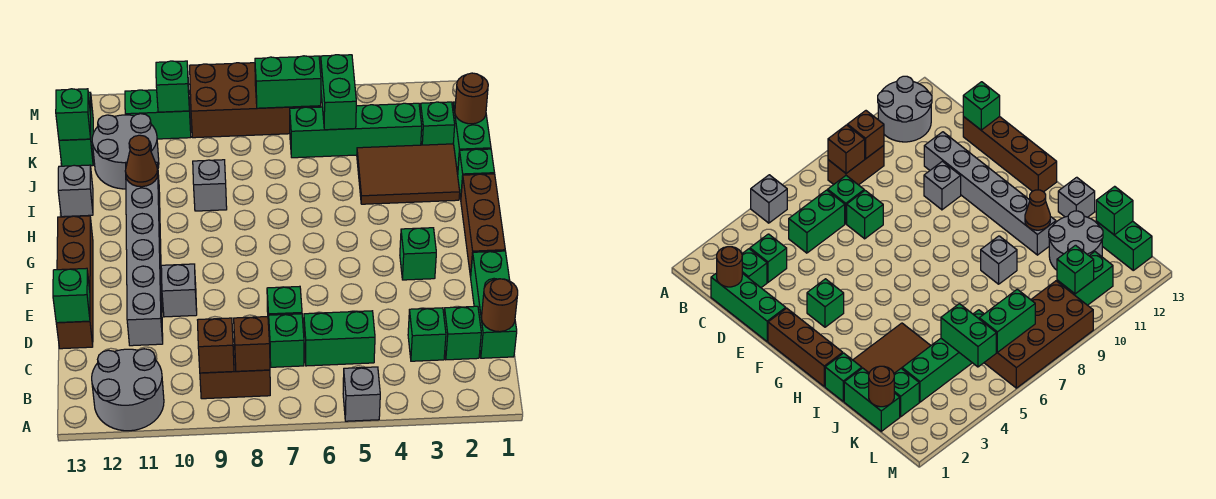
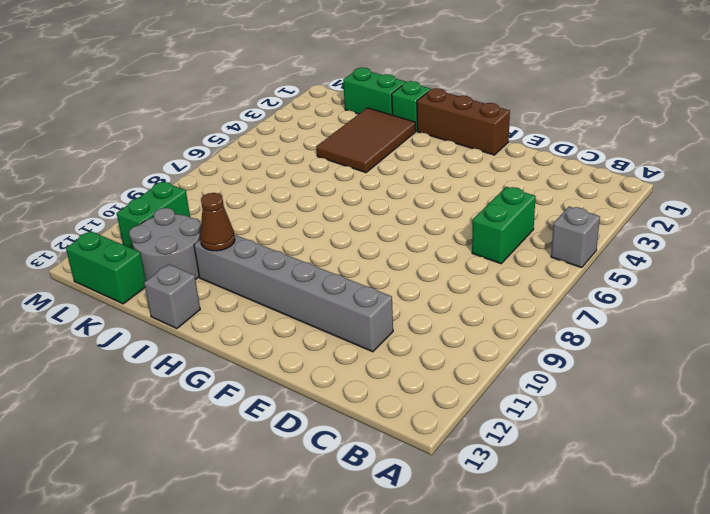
none -> grey round brick A11:B12 level 1
none -> brown brick B8:B9 level 1
none -> green brick C1:E1 level 1
none -> green brick C2 level 1

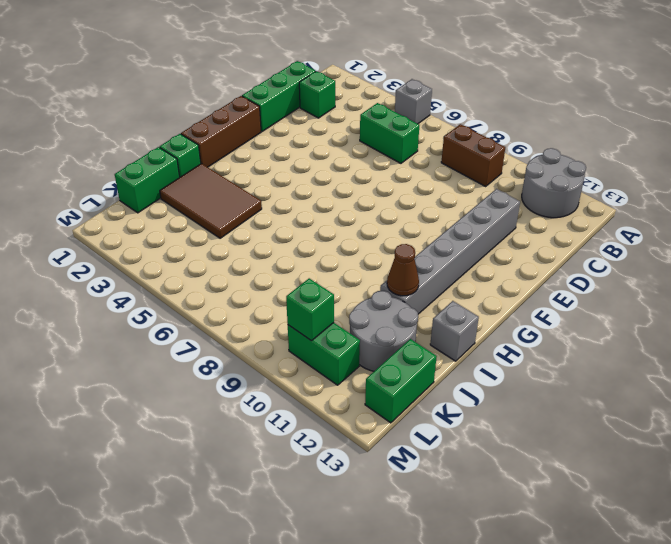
none -> green brick C3 level 1
none -> green brick C7 level 1
none -> green brick D7 level 1
none -> brown brick D13:G13 level 1

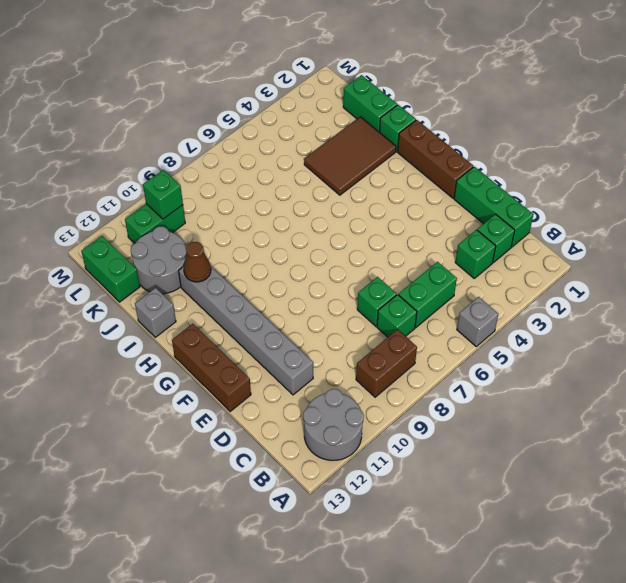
brown brick E13:G13 level 1 -> brown brick D13:G13 level 1
none -> grey brick E10 level 1
none -> green brick F3 level 1
none -> grey brick I9 level 1
none -> green brick K2 level 1

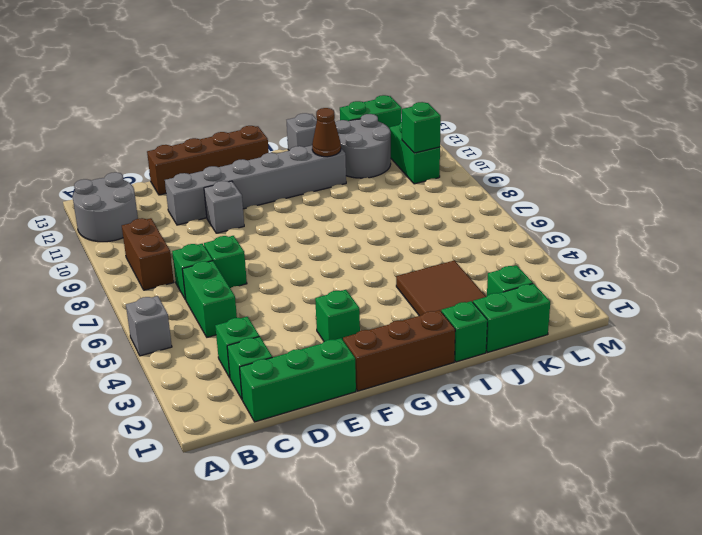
none -> grey brick I9 level 1
none -> green brick K3:K6 level 1
none -> brown brick L6:M9 level 1
none -> brown brick B8 level 2

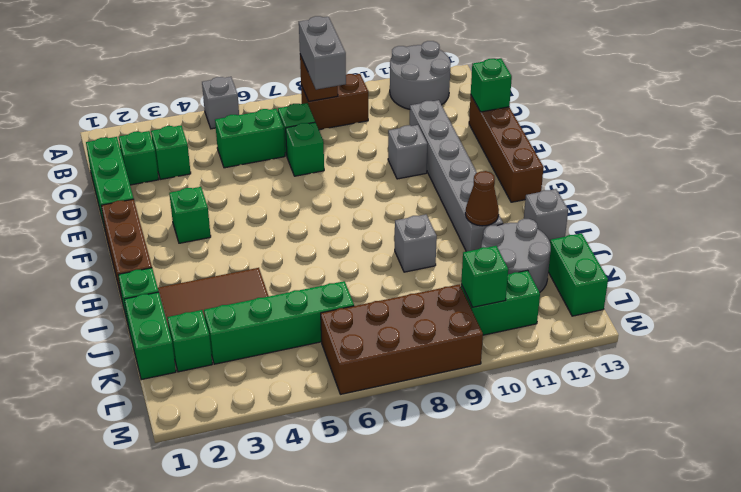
grey brick B8:C8 level 3 -> none
none -> brown brick B9 level 2
none -> brown round brick C1 level 2
none -> brown round brick K1 level 2
none -> green brick K5:L5 level 2

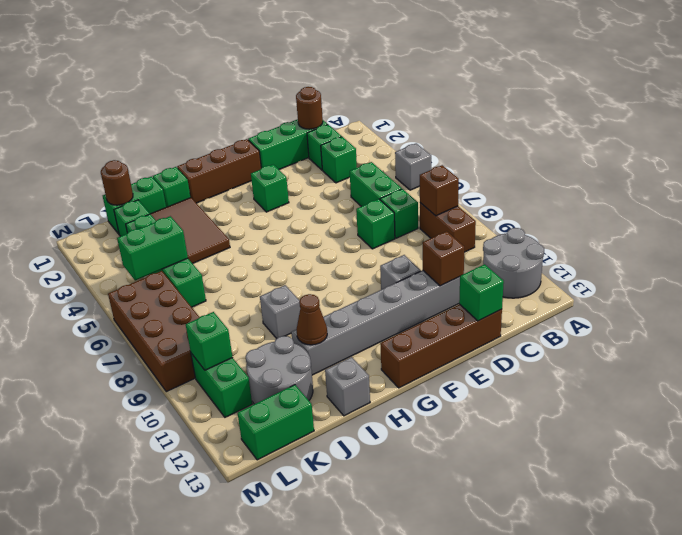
brown brick D11 level 2 -> brown brick B9 level 2
none -> green brick K13 level 2
none -> green brick L6:L7 level 2

